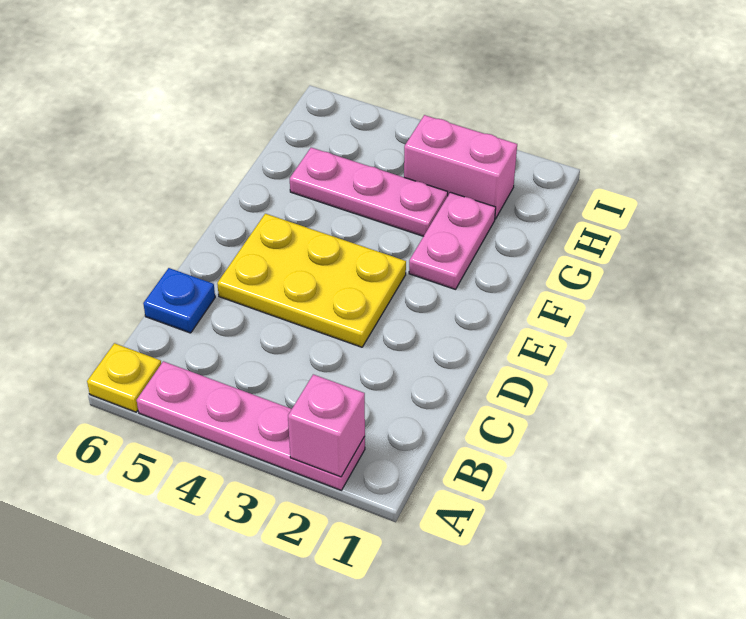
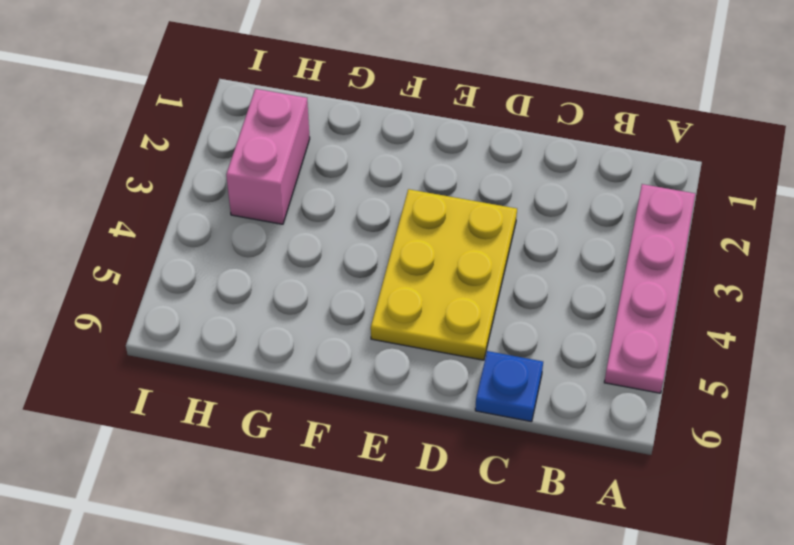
none -> yellow plate A6 level 1
none -> pink plate F2:G2 level 1

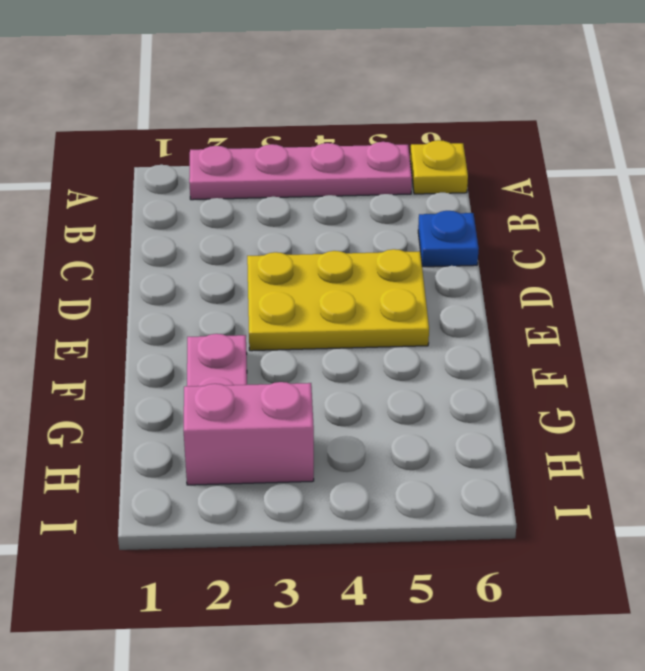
none -> pink plate G3:G5 level 1
none -> pink brick A2 level 2

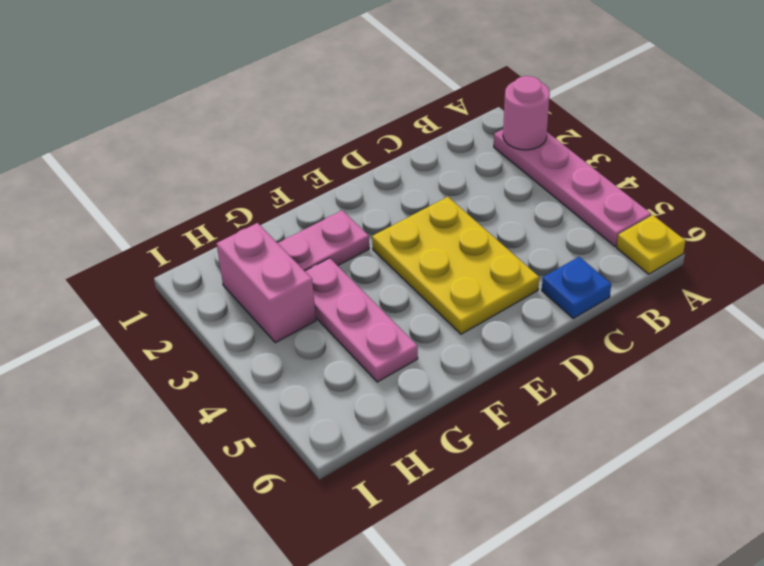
pink round brick A2 level 2 -> pink brick A2 level 2

